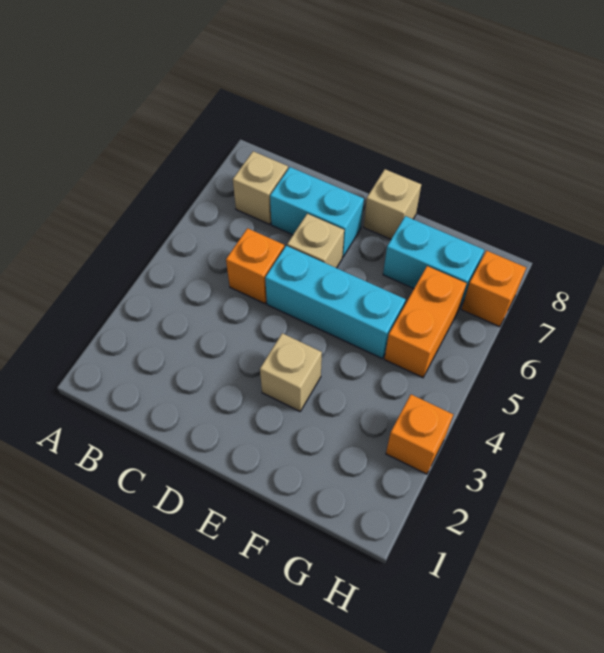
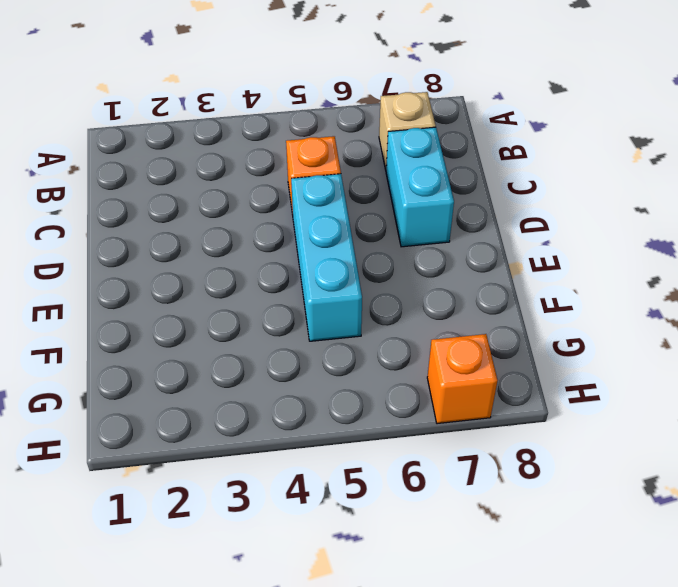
none -> tan brick D6 level 1
none -> tan brick E3 level 1

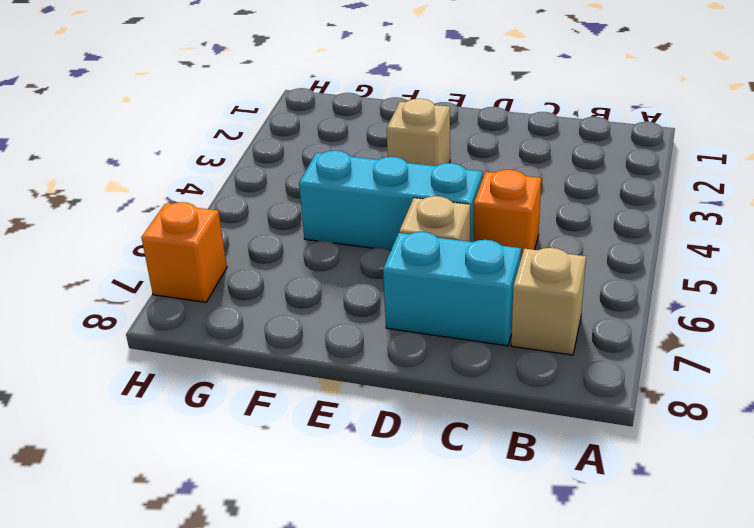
none -> tan brick E8 level 1
none -> cyan brick F7:G7 level 1

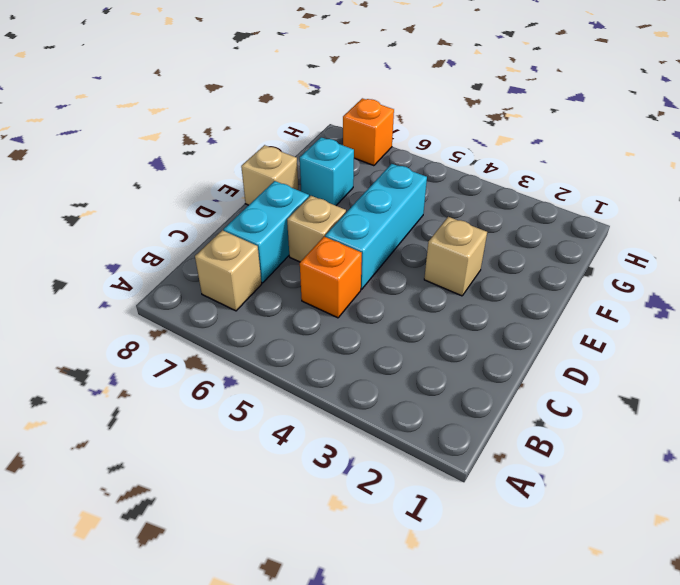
cyan brick F7 level 1 -> cyan brick F7:G7 level 1
none -> orange brick G5:G6 level 1
none -> orange brick H3 level 1

